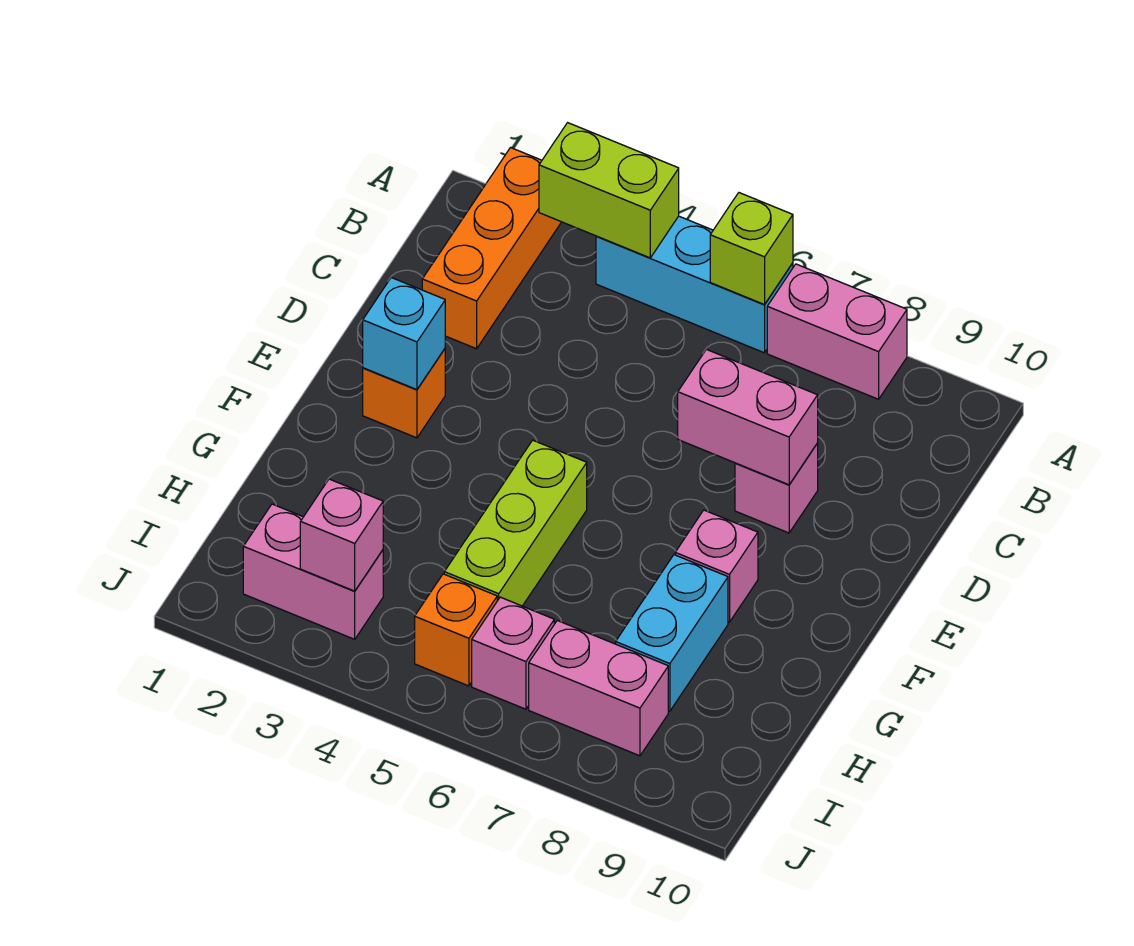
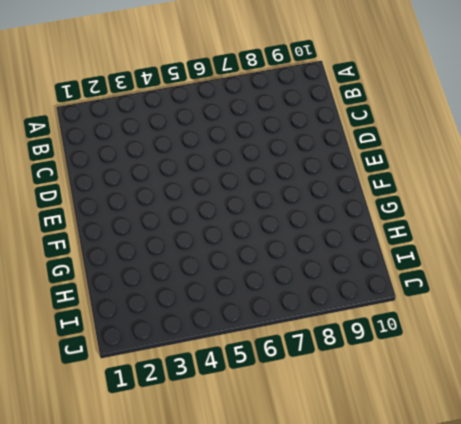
none -> orange brick A2:C2 level 1
none -> cyan brick A4:A6 level 1
none -> pink brick A7:A8 level 1

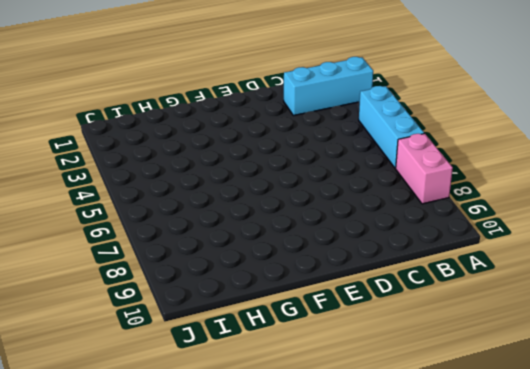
cyan brick A2:C2 level 1 -> orange brick A2:C2 level 1
none -> pink brick D8 level 1
none -> orange brick E2 level 1
none -> lime brick F5:H5 level 1

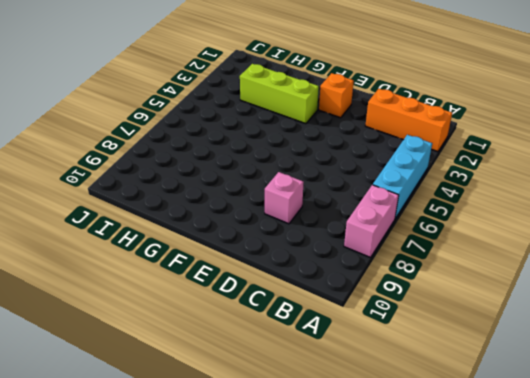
lime brick F3:H3 level 1 -> lime brick F5:H5 level 1
none -> pink brick F8 level 1
none -> cyan brick G8:H8 level 1
none -> pink brick I2:I3 level 1

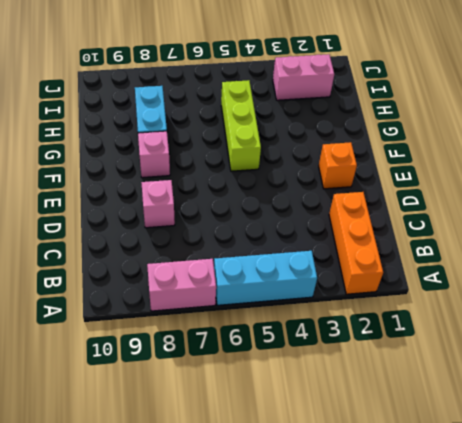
none -> orange brick I5 level 1
none -> pink brick I6 level 1
none -> pink brick I7:I8 level 1

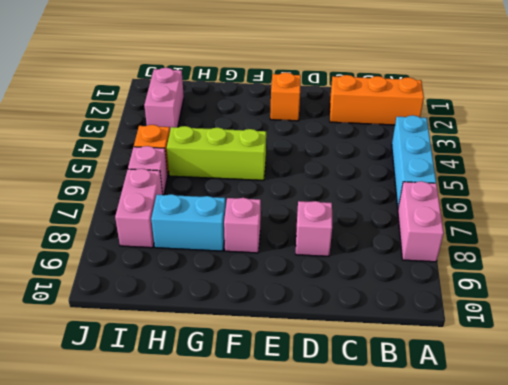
none -> lime brick A3:A4 level 2
none -> lime brick A6 level 2
none -> pink brick D7:D8 level 2

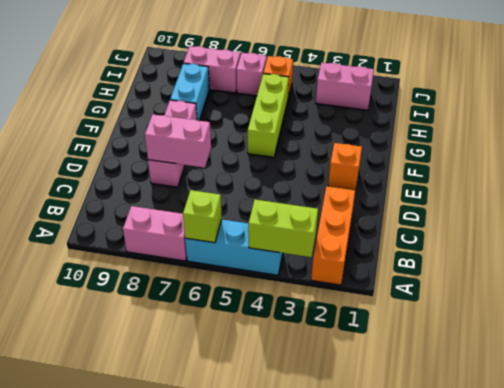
none -> cyan brick E2 level 2
none -> pink brick I3 level 2

